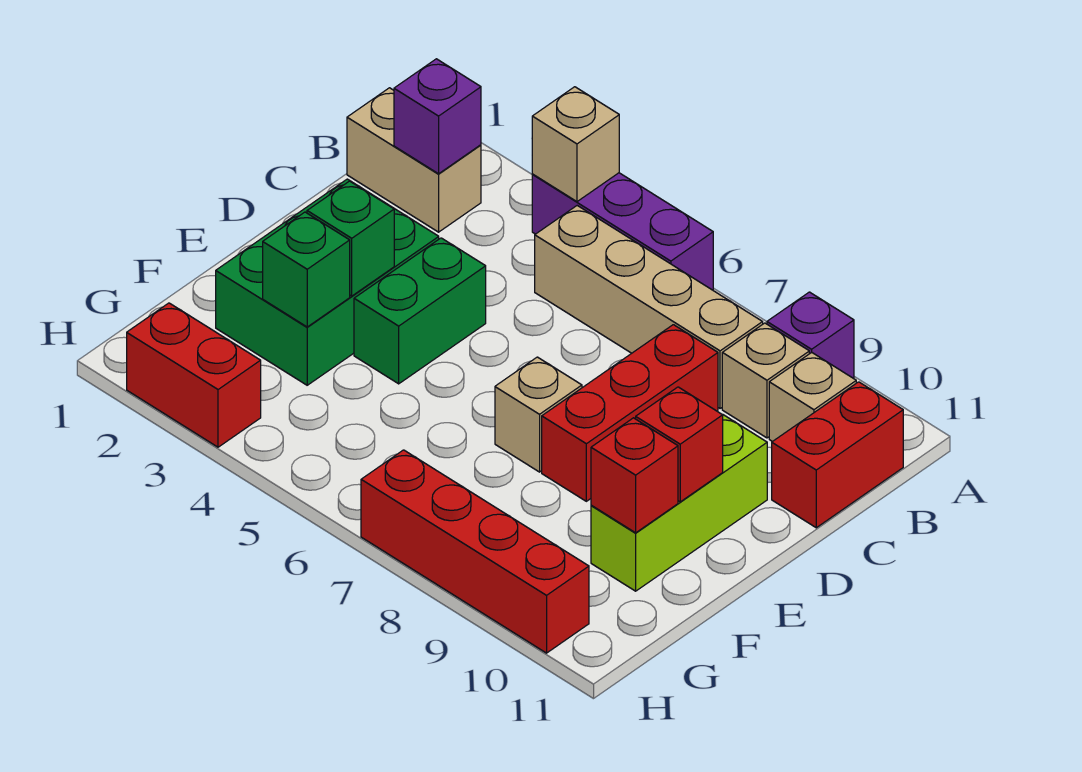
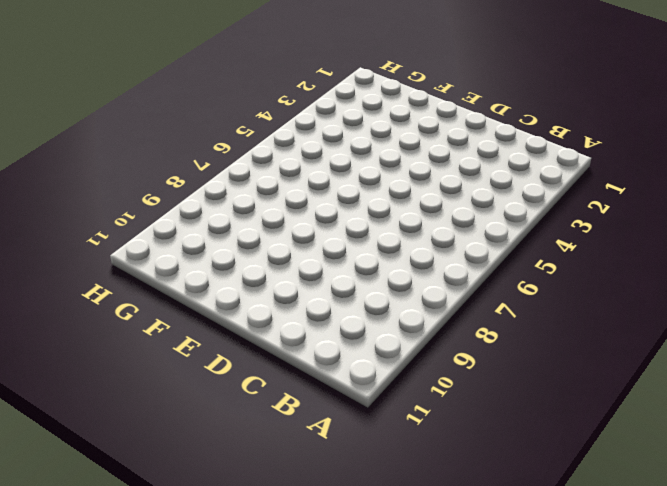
none -> purple brick A4:A6 level 1
none -> purple brick A9 level 1
none -> tan brick B1:B2 level 1

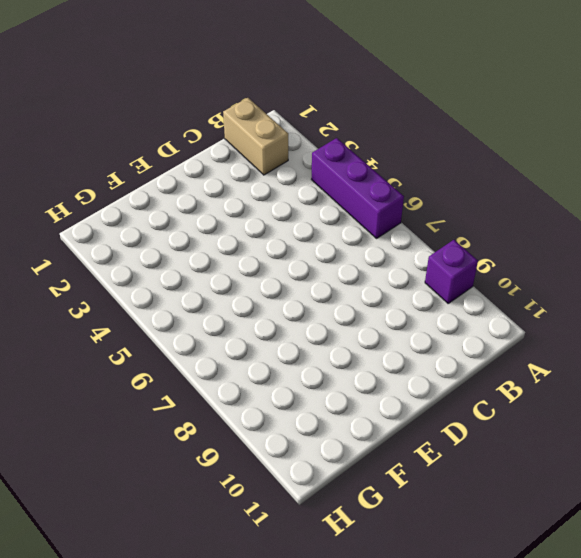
none -> tan brick B5:B8 level 1
none -> tan brick B9 level 1
none -> tan brick B10 level 1

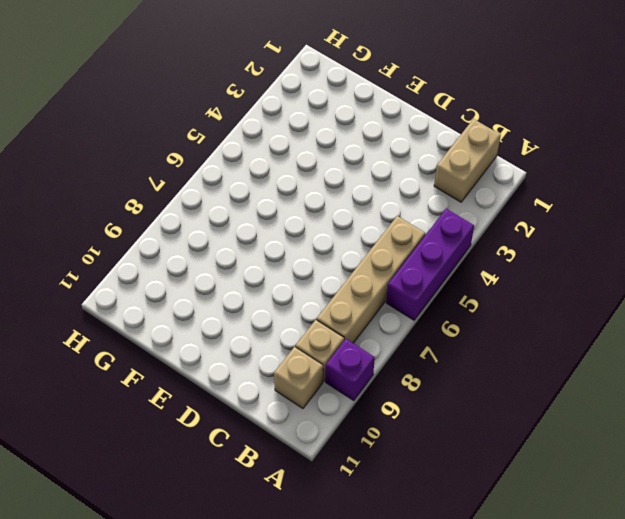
none -> red brick B11:C11 level 1
none -> red brick C8:E8 level 1
none -> green brick D2:F3 level 1

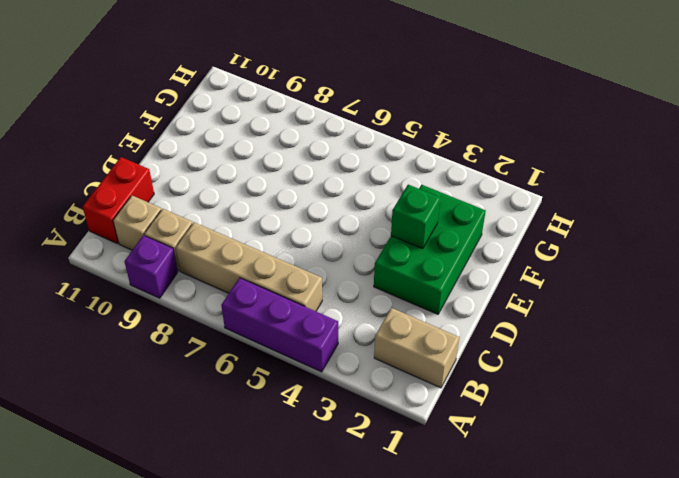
none -> red brick C8:E8 level 1
none -> green brick D4:E4 level 1
none -> lime brick D10:F10 level 1

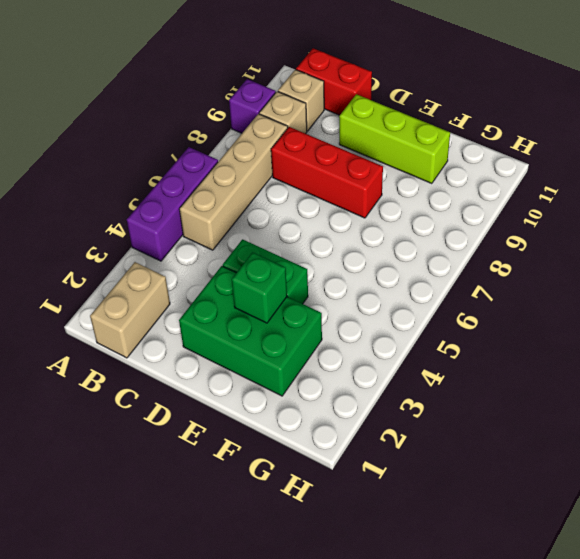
none -> tan brick E7 level 1
none -> red brick H2:H3 level 1
none -> red brick H7:H10 level 1

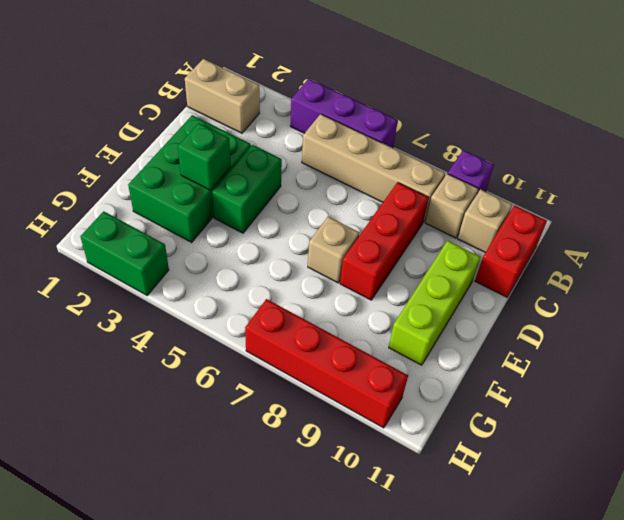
green brick H2:H3 level 1 -> red brick H2:H3 level 1
none -> tan brick A4 level 2
none -> purple brick B2 level 2
none -> red brick E10 level 2

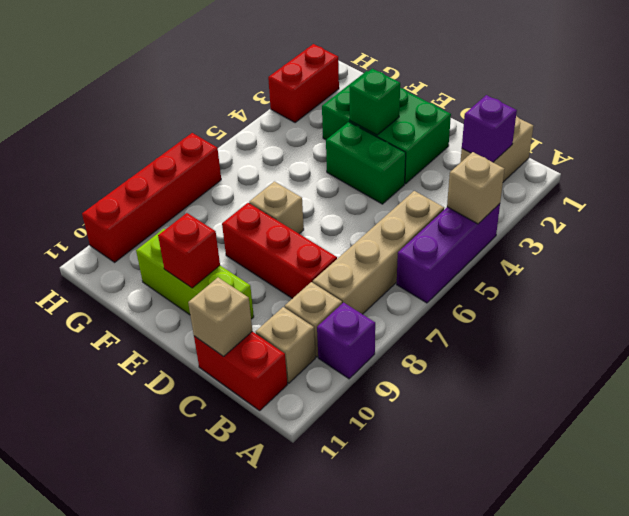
tan brick C11 level 2 -> none
none -> green brick F3 level 2
none -> red brick F10 level 2

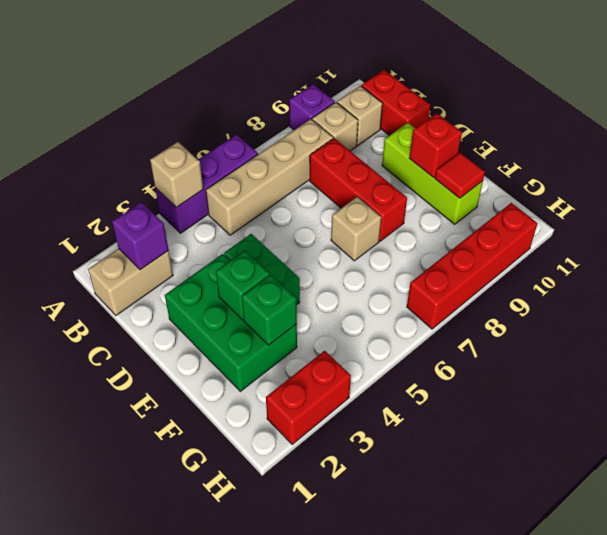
red tile F10 level 2 -> red brick F10 level 2

